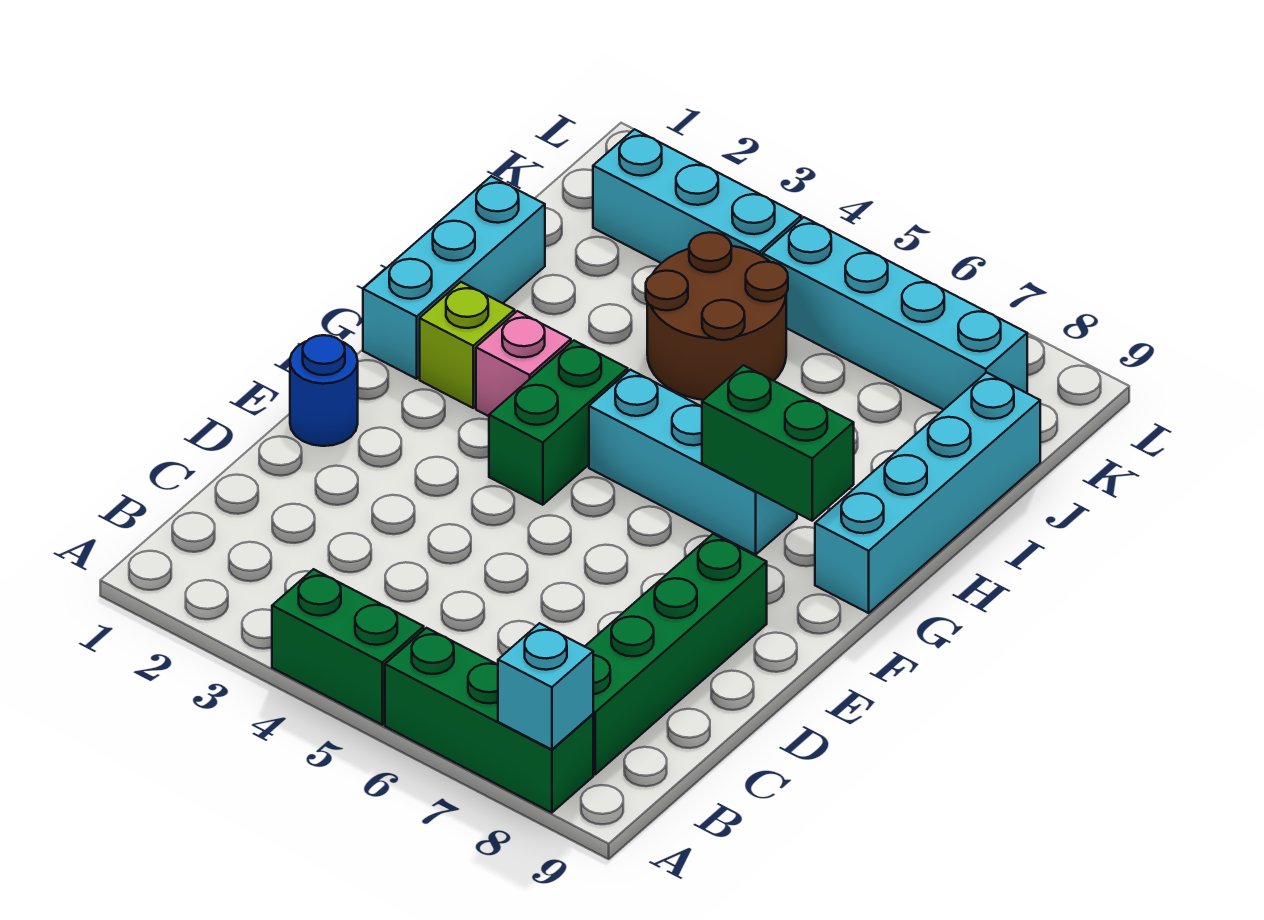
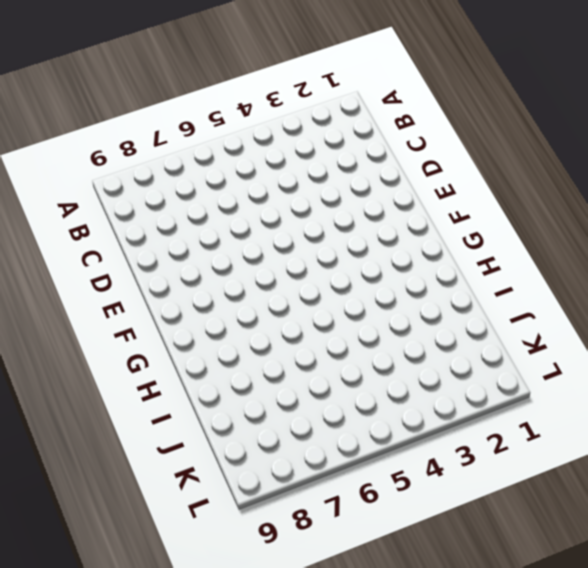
none -> green brick A4:A5 level 1
none -> green brick A6:A8 level 1
none -> green brick B8:E8 level 1

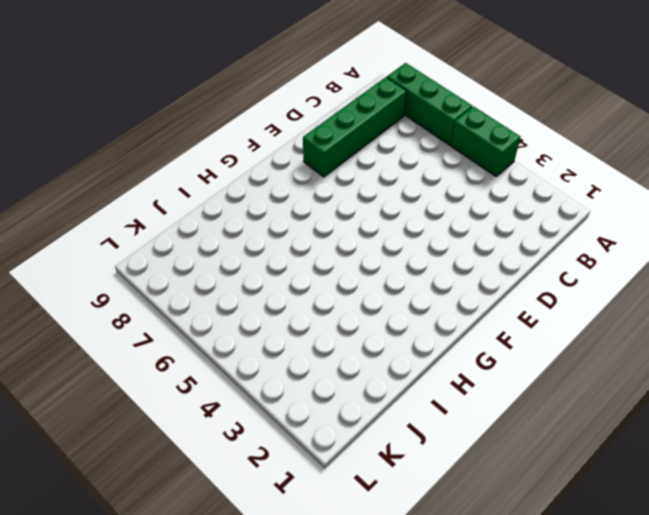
none -> blue round brick E1 level 1
none -> green brick F4:G4 level 1
none -> cyan brick G1:I1 level 1

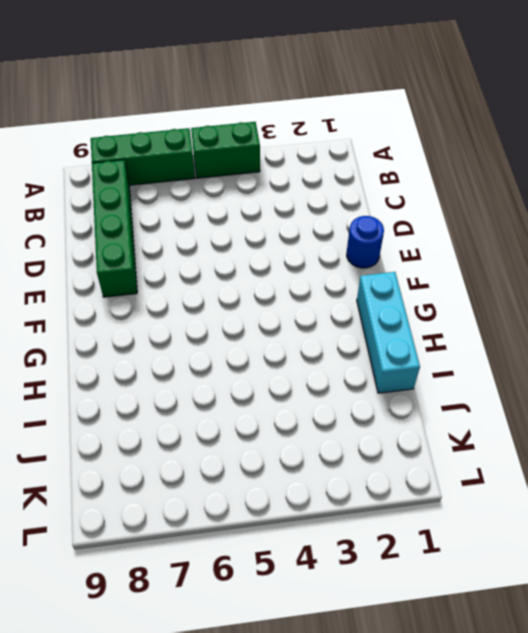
none -> green brick F4:G4 level 1
none -> lime brick G2 level 1
none -> pink brick G3 level 1

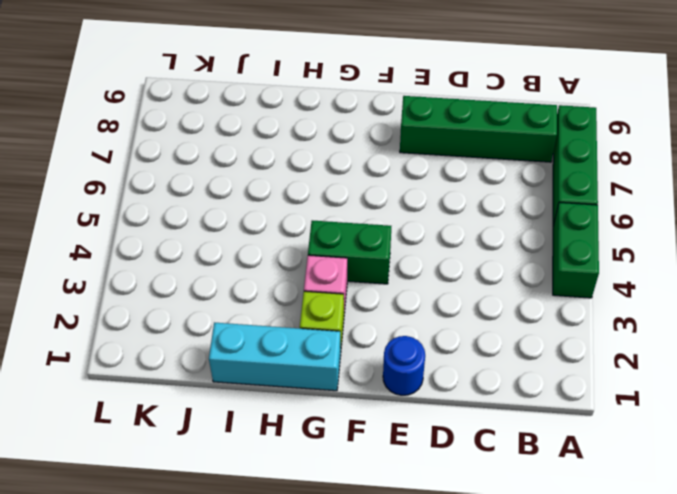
none -> cyan brick G5:G7 level 1
none -> cyan brick G9:J9 level 1
none -> brown round brick I4:J5 level 1

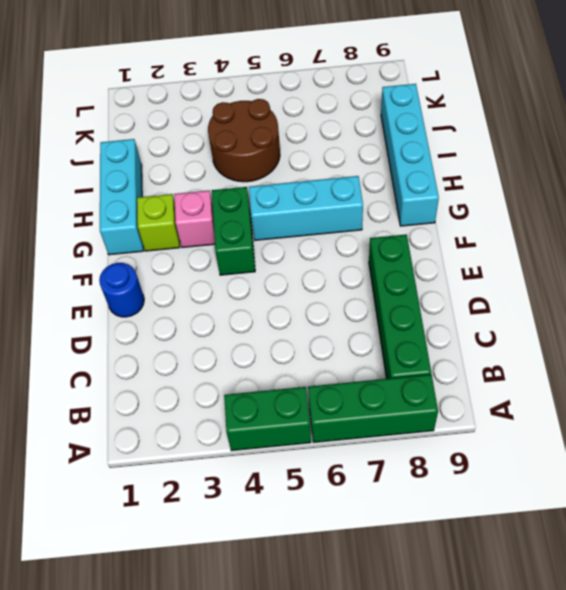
none -> cyan brick K2:K4 level 1
none -> cyan brick K5:K8 level 1
none -> cyan brick A8 level 2

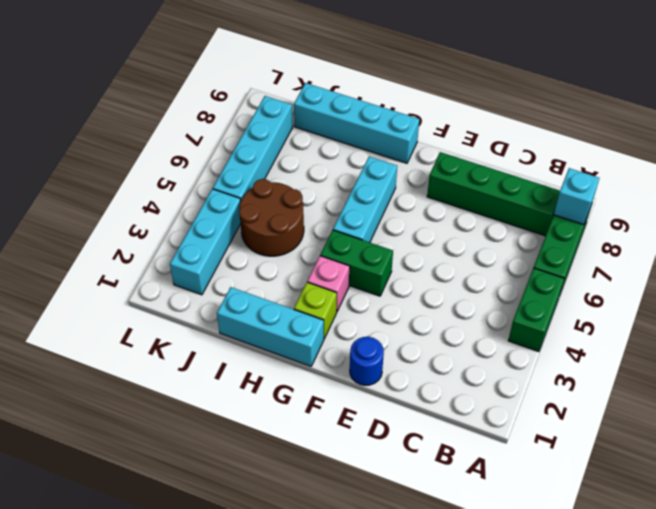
none -> green brick G7:G8 level 2

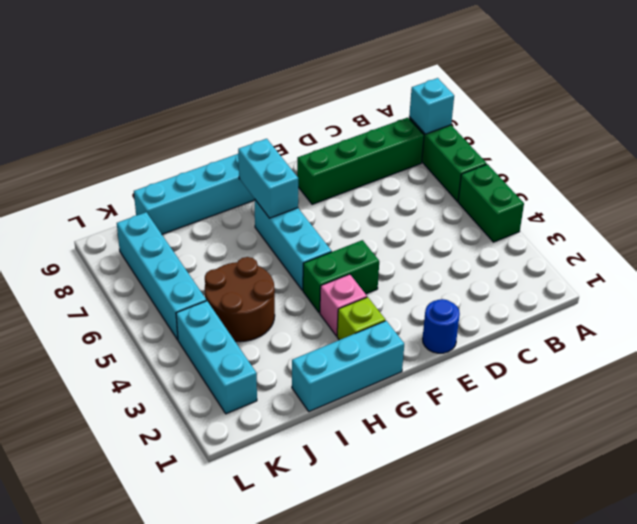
cyan brick G7:G8 level 2 -> green brick G7:G8 level 2

